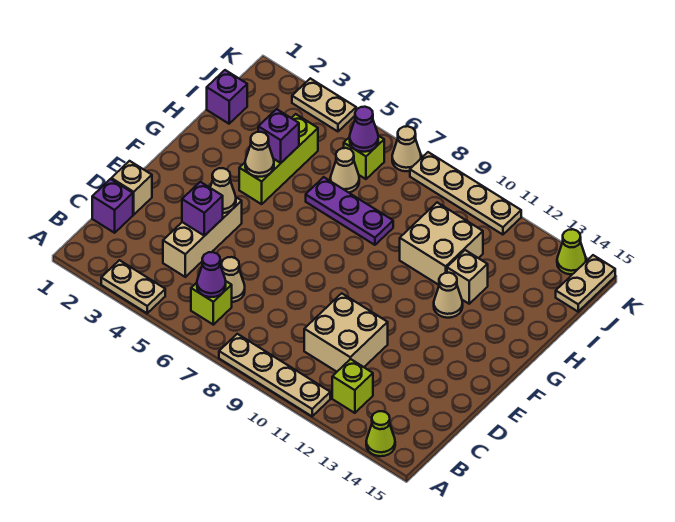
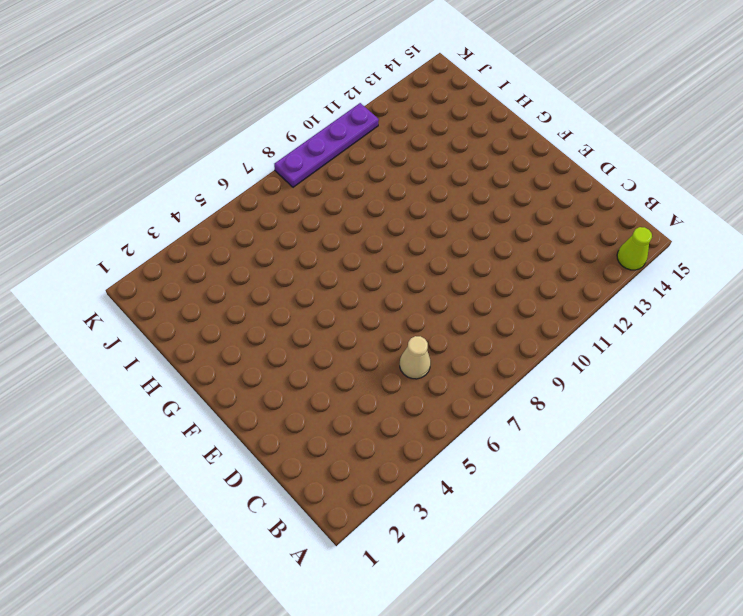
purple plate K8:K11 level 1 -> tan plate K8:K11 level 1
none -> tan plate A3:A4 level 1
none -> tan plate A8:A11 level 1
none -> lime brick B6 level 1

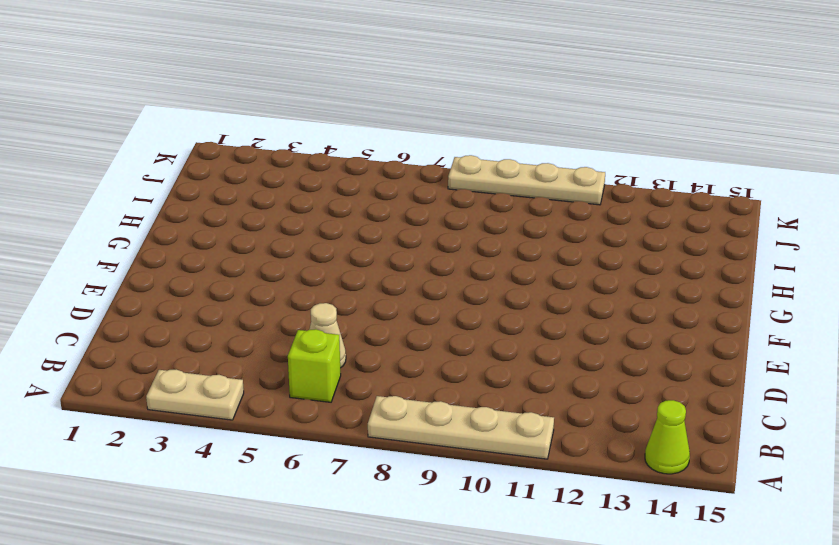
none -> lime brick B12 level 1
none -> purple brick C1 level 1
none -> tan brick C4:E4 level 1

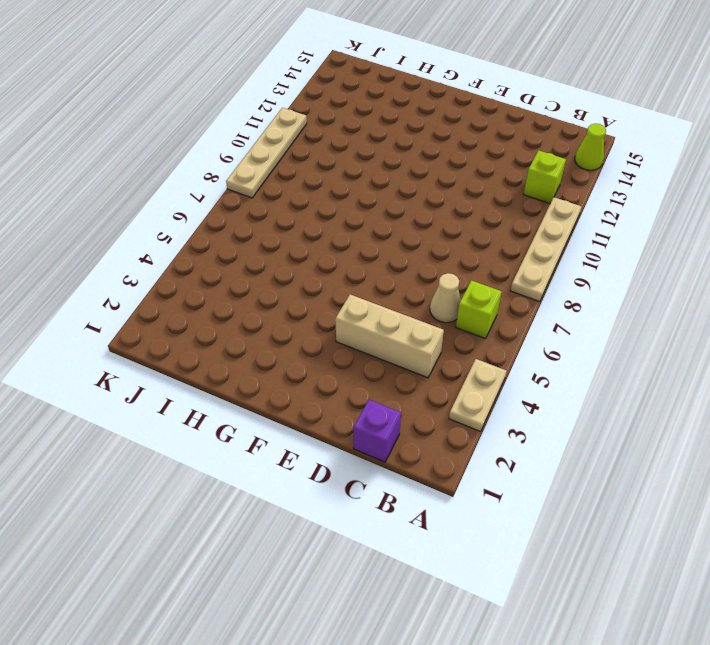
none -> tan brick C10:D11 level 1
none -> tan brick D1 level 1
none -> lime brick G4:I4 level 1

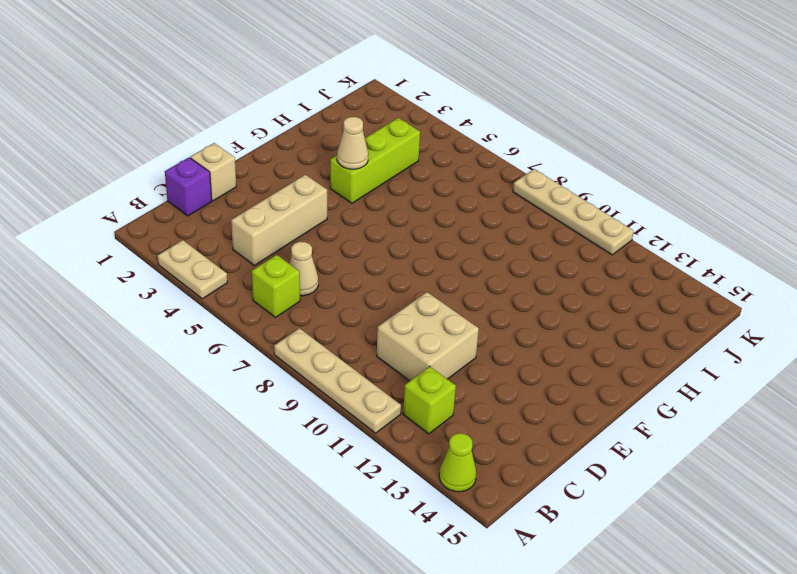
none -> tan cone G12 level 1
none -> purple plate H6:H8 level 1
none -> tan brick H10:I11 level 1

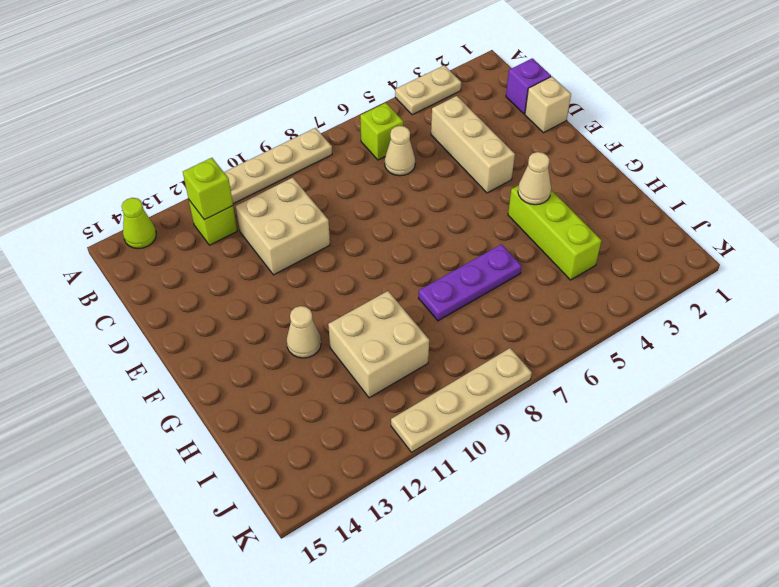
lime brick B12 level 2 -> lime brick J6 level 1
none -> tan brick H12 level 1
none -> purple brick I1 level 1
none -> tan cone I6 level 1

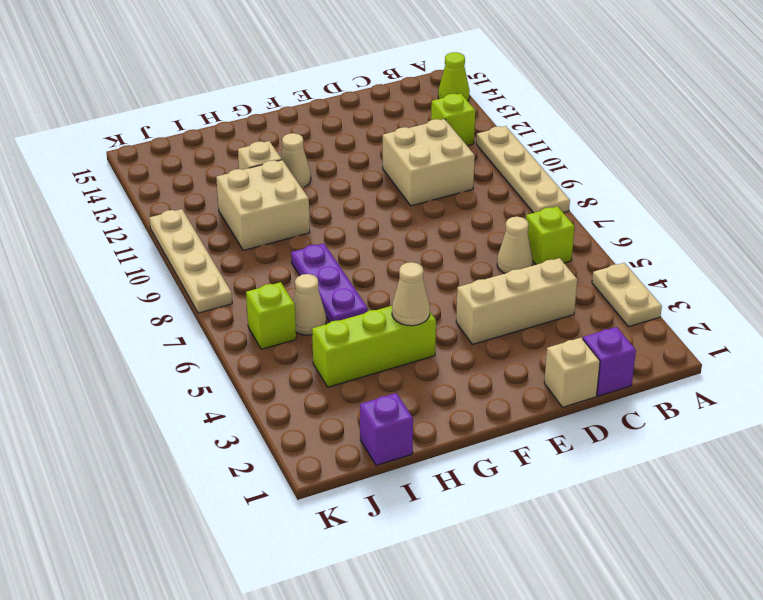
none -> tan plate J15:K15 level 1
none -> tan plate K3:K4 level 1
none -> tan cone K7 level 1

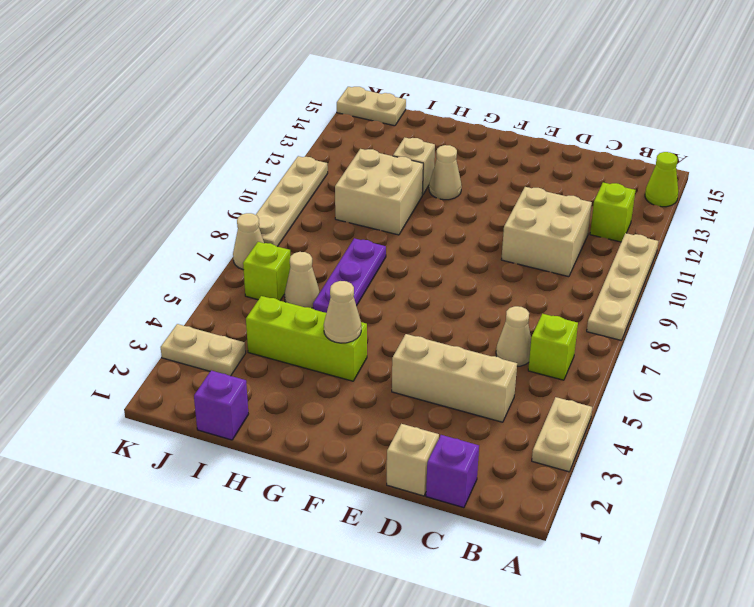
tan plate J3:K3 level 1 -> tan plate K3:K4 level 1
none -> lime cone K14 level 1
none -> purple cone B6 level 2
none -> purple brick D4 level 2

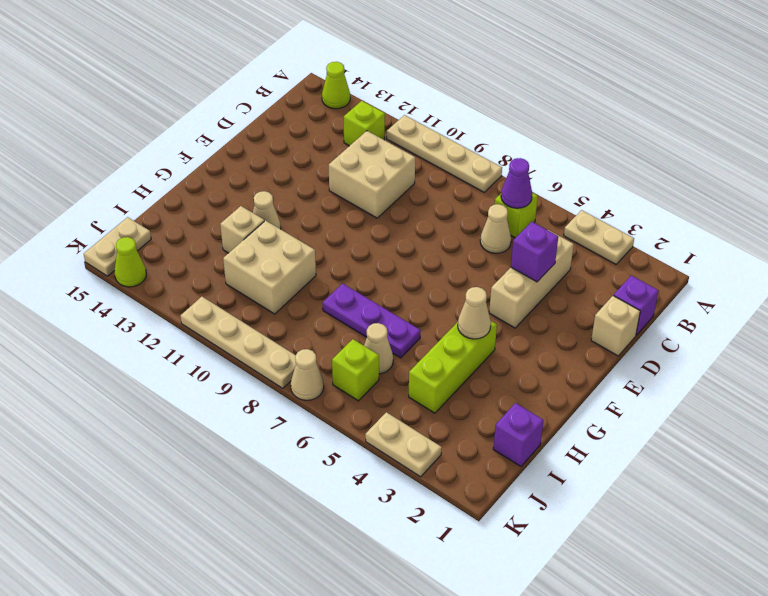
none -> tan cone E4 level 2
none -> purple brick H4 level 2
none -> purple cone J6 level 2

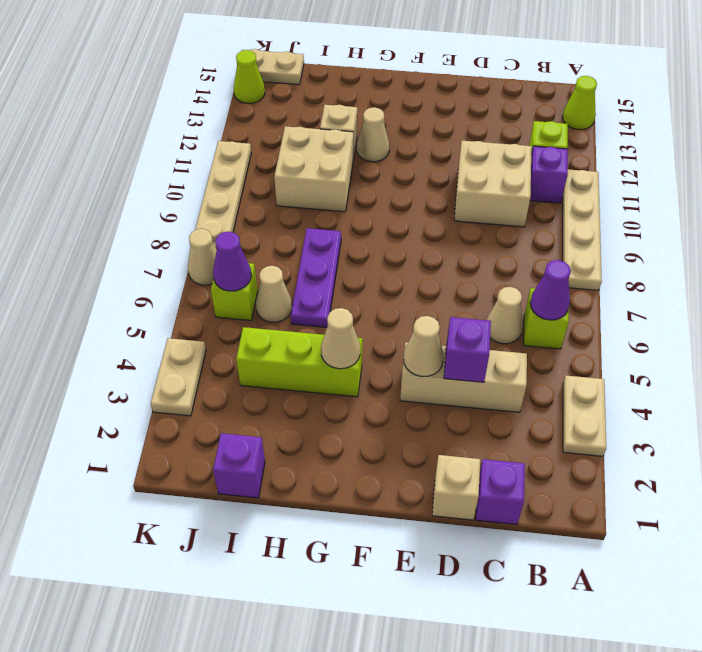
purple brick B11 level 1 -> purple brick H4 level 2

